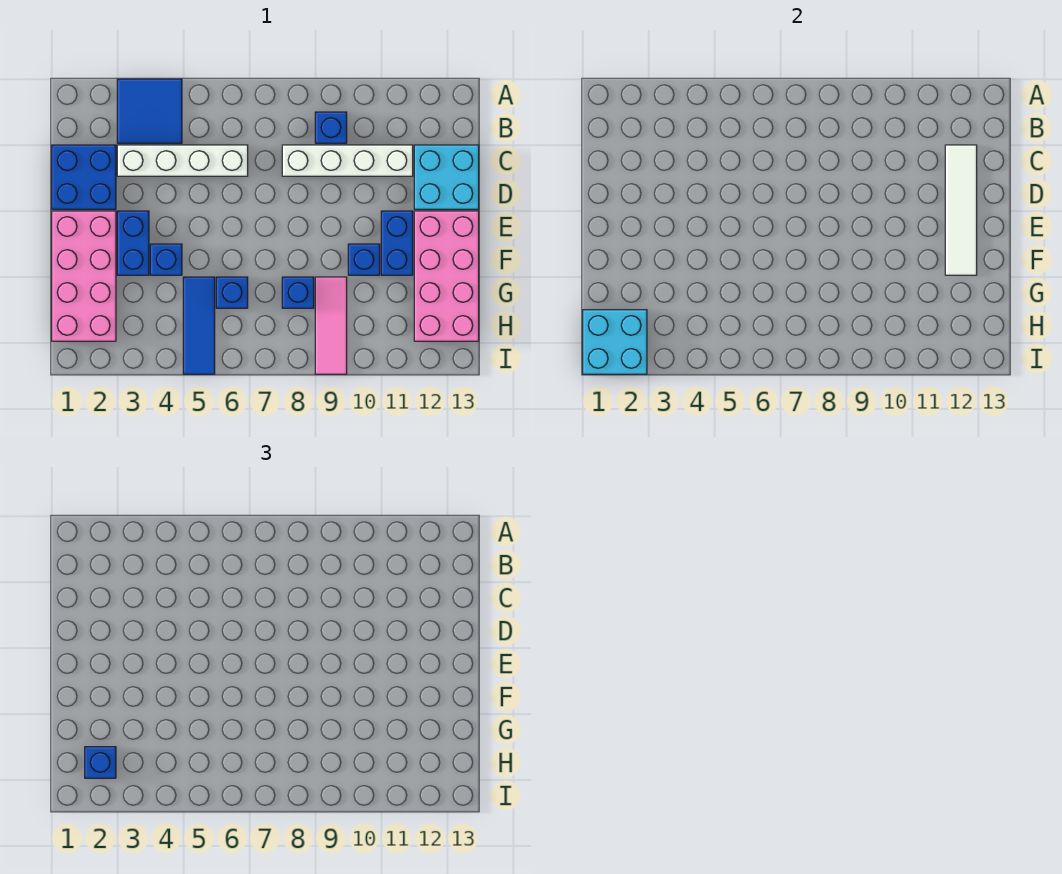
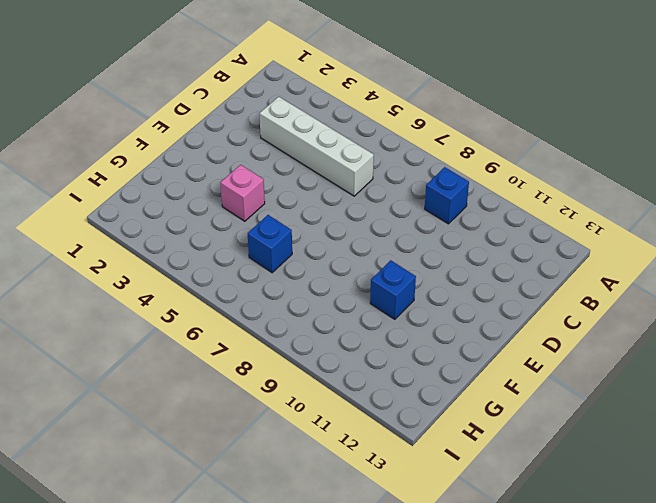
pink brick F4 level 1 -> blue brick F4 level 1
none -> blue tile A3:B4 level 1
none -> blue brick C1:D2 level 1
none -> white brick C8:C11 level 1

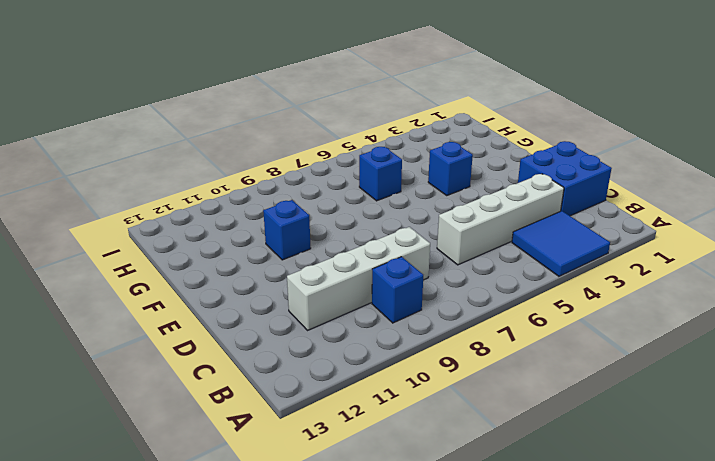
none -> cyan brick C12:D13 level 1
none -> pink brick E1:H2 level 1
none -> blue brick E3:F3 level 1

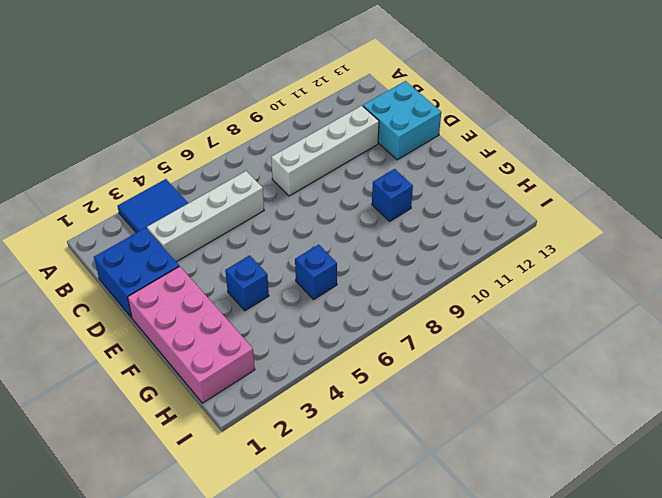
none -> blue brick B9 level 1
none -> blue brick E3:F3 level 1
none -> blue brick E11:F11 level 1

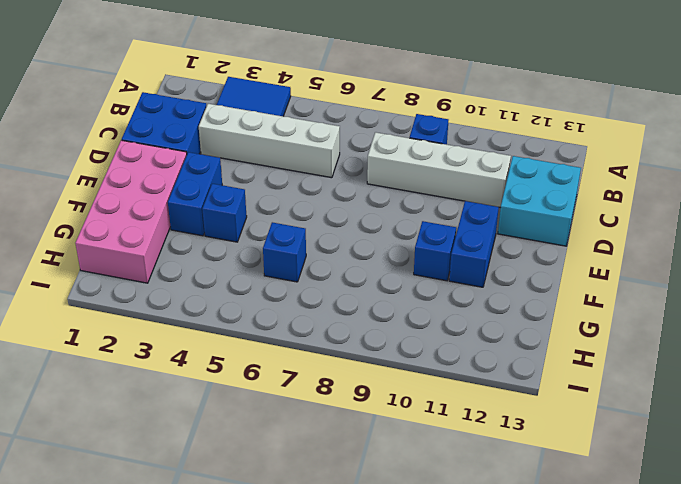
none -> pink brick E12:H13 level 1
none -> blue tile G5:I5 level 1
none -> blue brick G8 level 1

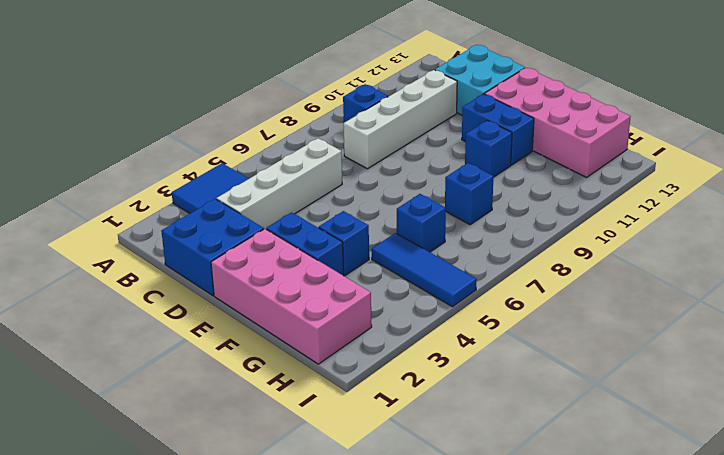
none -> pink tile G9:I9 level 1
none -> white tile C12:F12 level 2
none -> cyan brick H1:I2 level 2

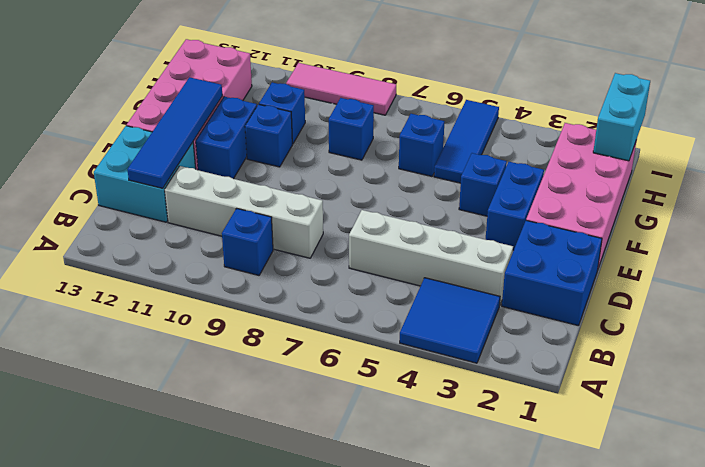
blue tile C12:F12 level 2 -> white tile C12:F12 level 2
blue brick G10 level 1 -> blue brick H2 level 3
cyan brick H1:I1 level 2 -> cyan brick H1:I2 level 2
pink tile I8:I10 level 1 -> pink tile G9:I9 level 1

